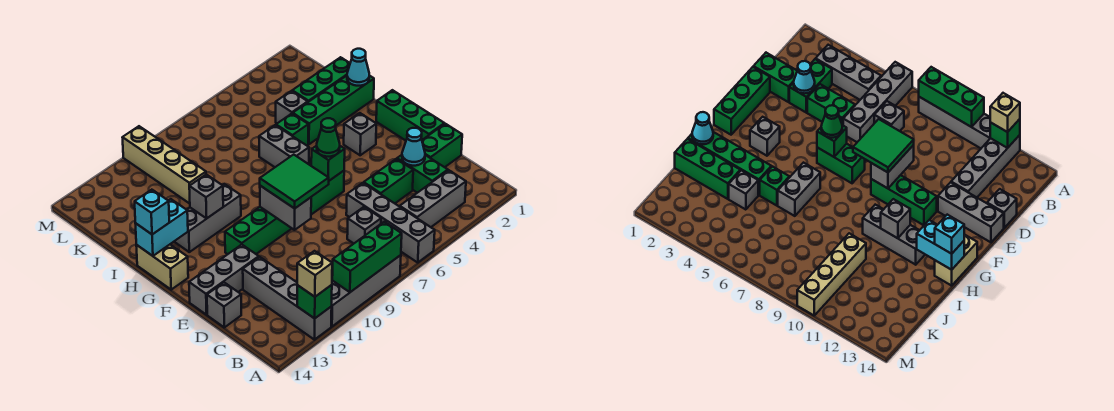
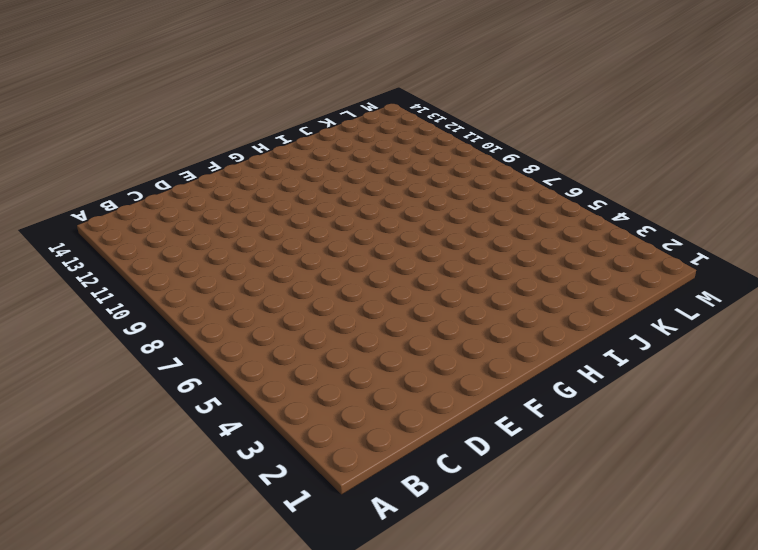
none -> grey brick A6:D6 level 1
none -> grey brick A8:A11 level 1
none -> grey brick A12:D12 level 1
none -> grey brick B3:B5 level 1

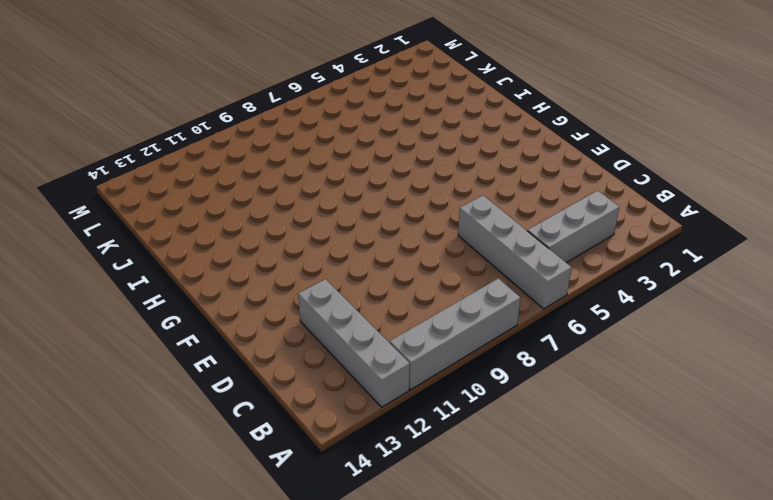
none -> green brick C3:D3 level 1
none -> grey brick C7 level 1
none -> green brick D1:D2 level 1
none -> green brick D4:D5 level 1

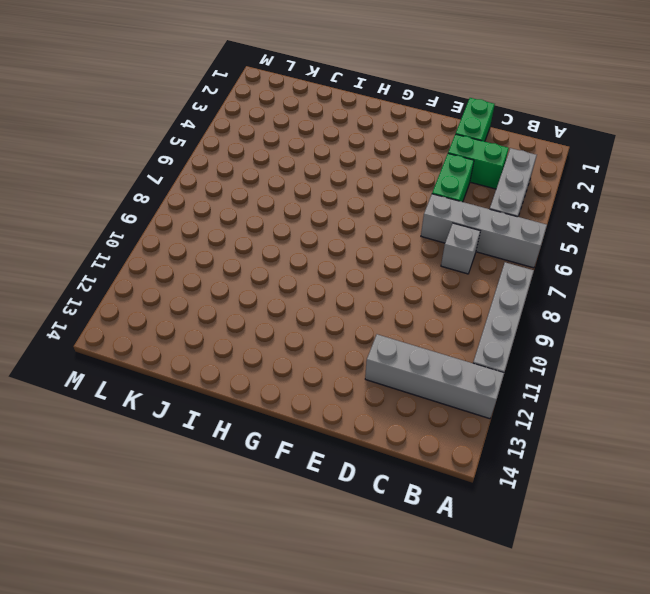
none -> grey brick D14 level 1
none -> green brick E1:G1 level 1
none -> grey brick E12:E14 level 1
none -> green brick F6:F7 level 1

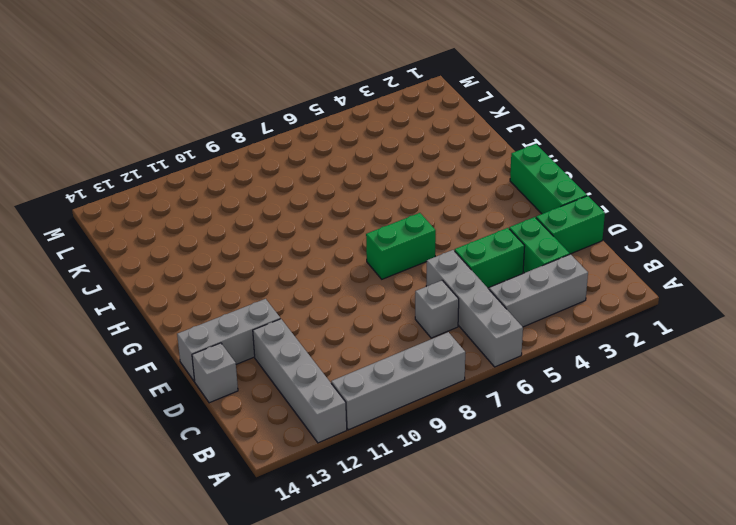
none -> green brick F9:F11 level 1
none -> grey brick G3 level 1
none -> tan brick G14:H14 level 1
none -> grey brick H6:I6 level 1

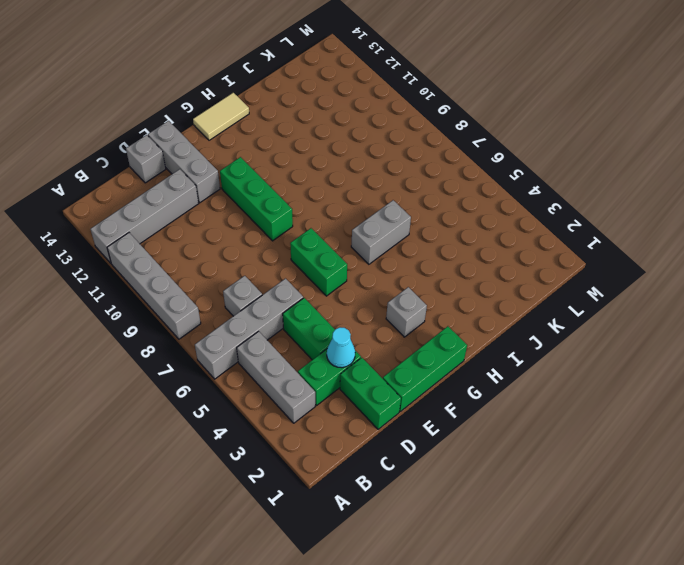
tan tile G14:H14 level 1 -> tan brick G14:H14 level 1
none -> grey brick H10:H12 level 1
none -> green brick I1:I4 level 1
none -> green brick I5 level 1
none -> green brick J1:J3 level 1

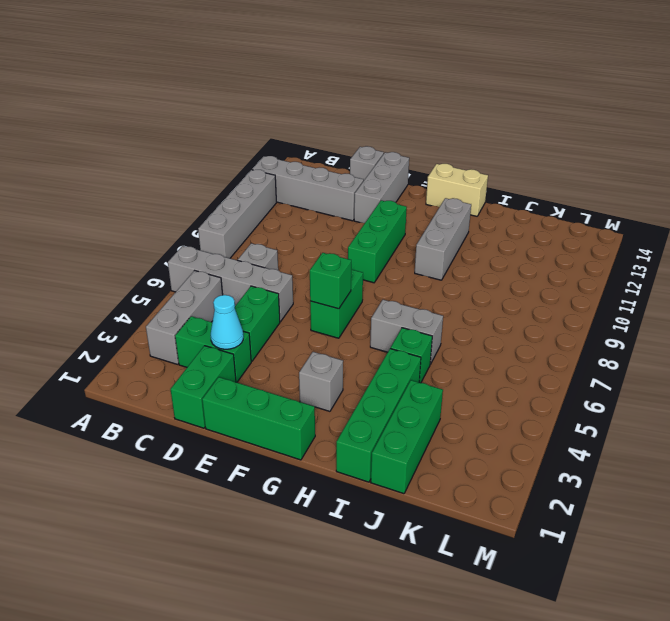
none -> grey brick J4 level 1
none -> tan brick J10:M10 level 1
none -> green brick A8:A10 level 2
none -> green brick A12 level 2

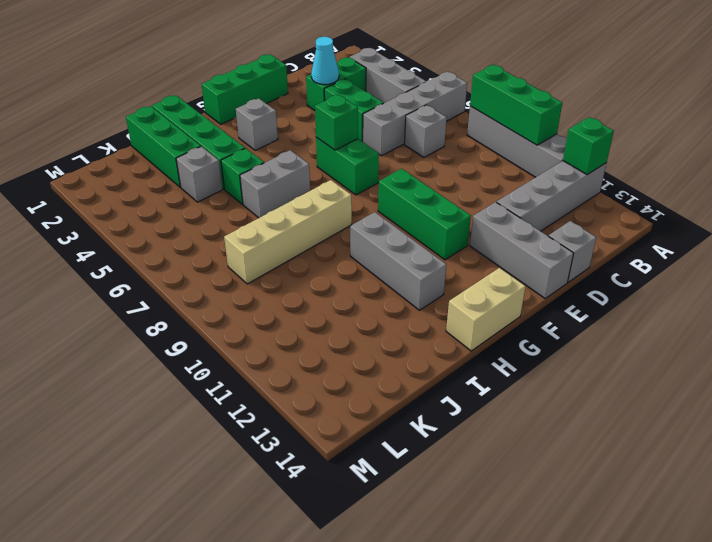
tan brick H8:K8 level 1 -> tan brick J10:M10 level 1
none -> green brick D1:D2 level 1
none -> grey brick E9:F9 level 2
none -> grey brick H11 level 2
none -> cyan brick H13:H14 level 2

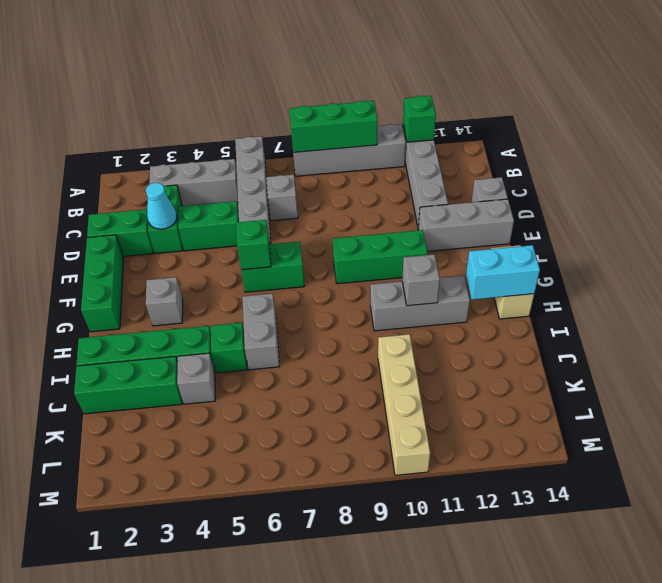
none -> grey brick E9:F9 level 2
none -> cyan cone I1 level 2
none -> tan brick A12 level 3
none -> green tile E8:F9 level 3

